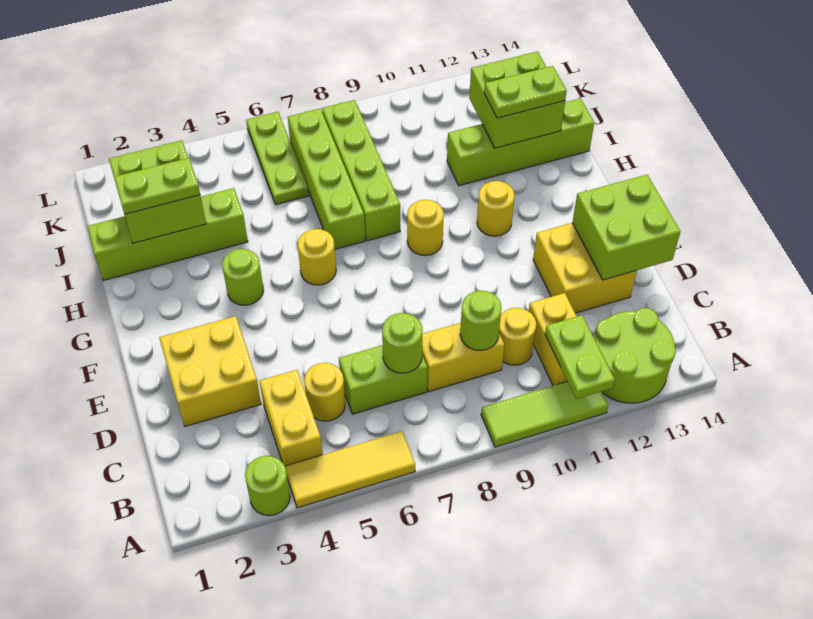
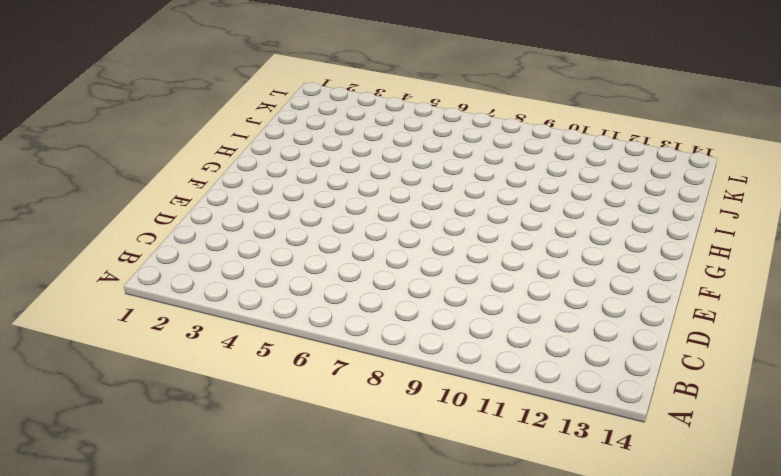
none -> lime round brick A3 level 1
none -> yellow tile A4:A6 level 1
none -> lime tile A9:A11 level 1

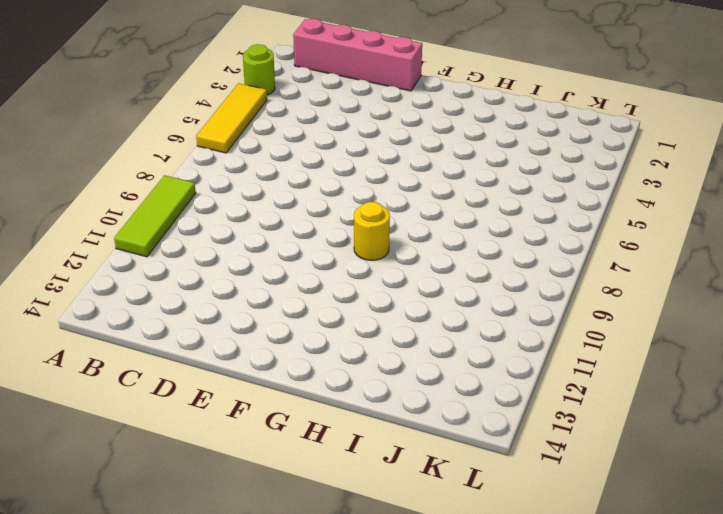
pink brick B1:E1 level 1 -> none
none -> lime round brick A12:B13 level 1
none -> yellow brick B4:C4 level 1
none -> yellow brick B11:C11 level 1

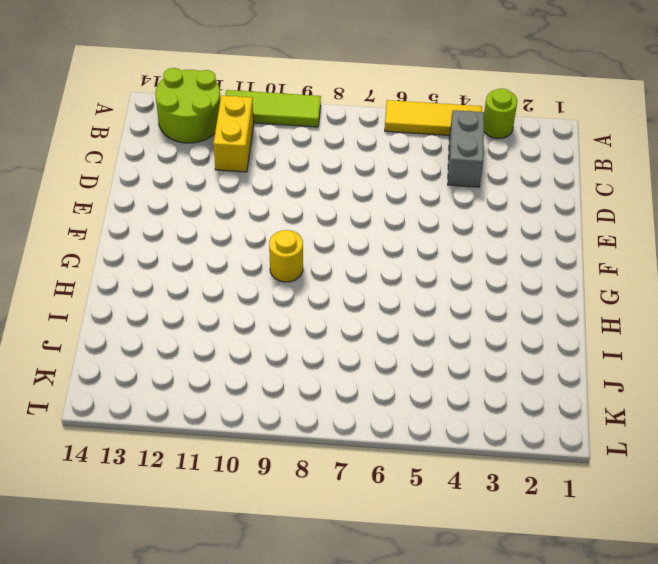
grey brick B4:C4 level 1 -> yellow brick B4:C4 level 1
none -> yellow round brick C5 level 1
none -> lime brick C6:C7 level 1
none -> yellow brick C8:C9 level 1

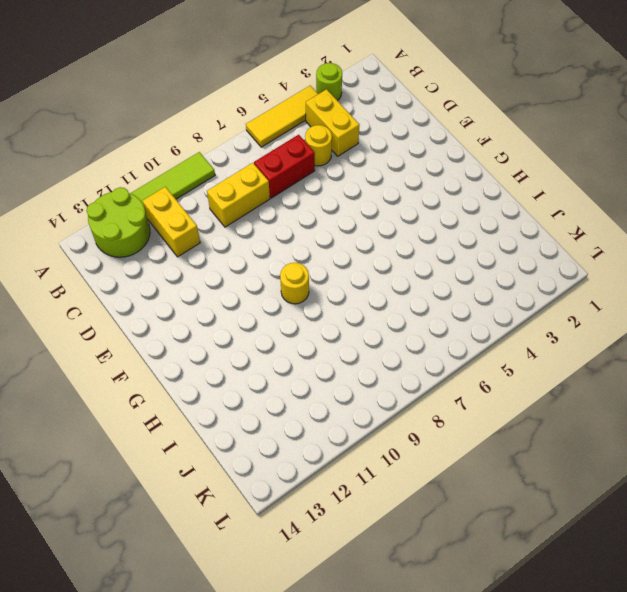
red brick C6:C7 level 1 -> lime brick C6:C7 level 1
none -> yellow round brick C10 level 1
none -> yellow brick D2:E3 level 1
none -> yellow brick D12:E13 level 1

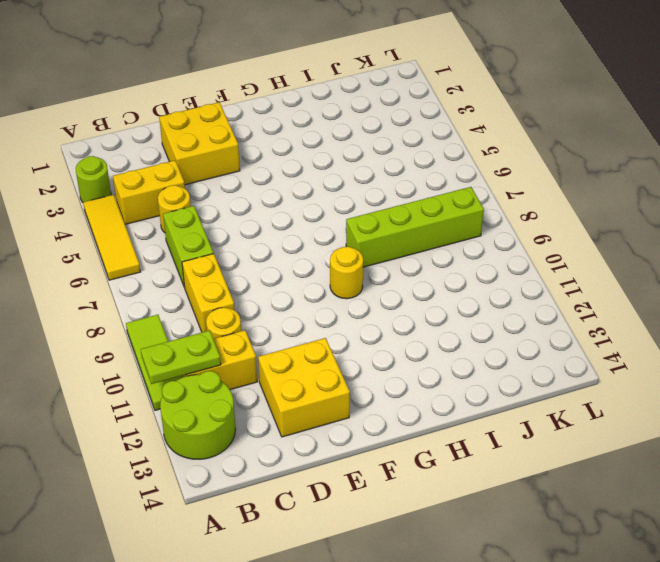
none -> lime round brick G4 level 1
none -> yellow round brick G6 level 1
none -> yellow round brick G11 level 1

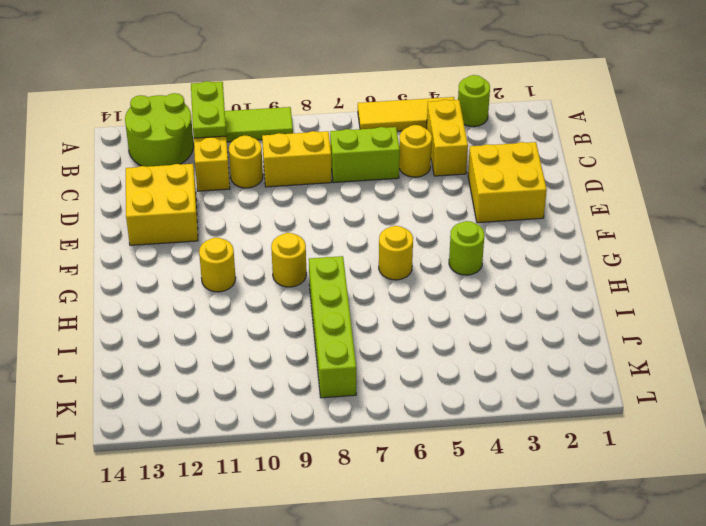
none -> lime brick H7:K7 level 1
none -> lime brick I1:I4 level 1
none -> lime brick I11:I14 level 1

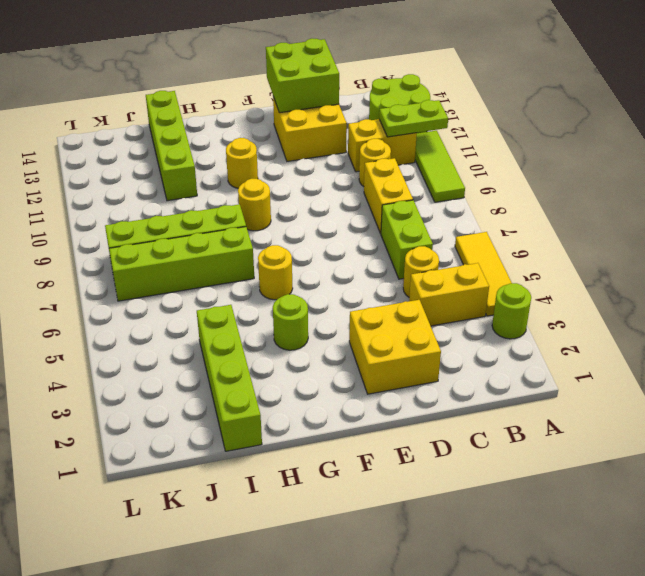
none -> lime plate J6:L6 level 1
none -> lime round brick C7 level 2
none -> lime round brick C9 level 2

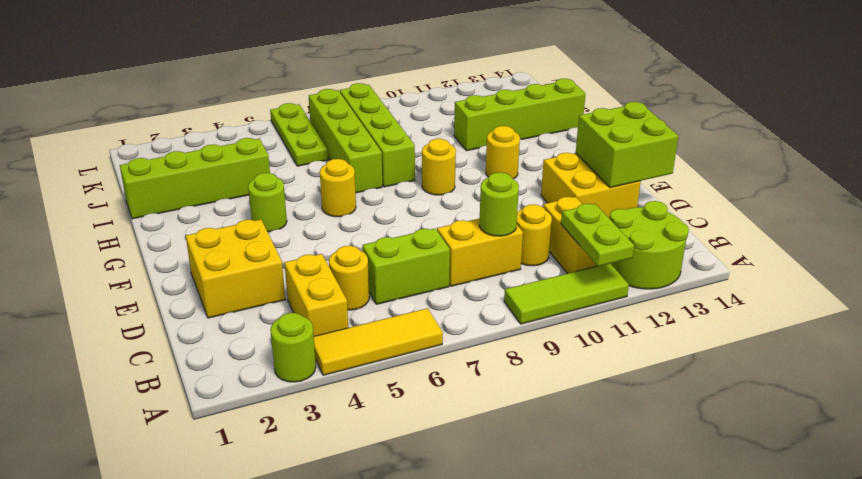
none -> lime round brick C7 level 2
none -> lime brick I2:J3 level 2
none -> lime brick I12:J13 level 2

